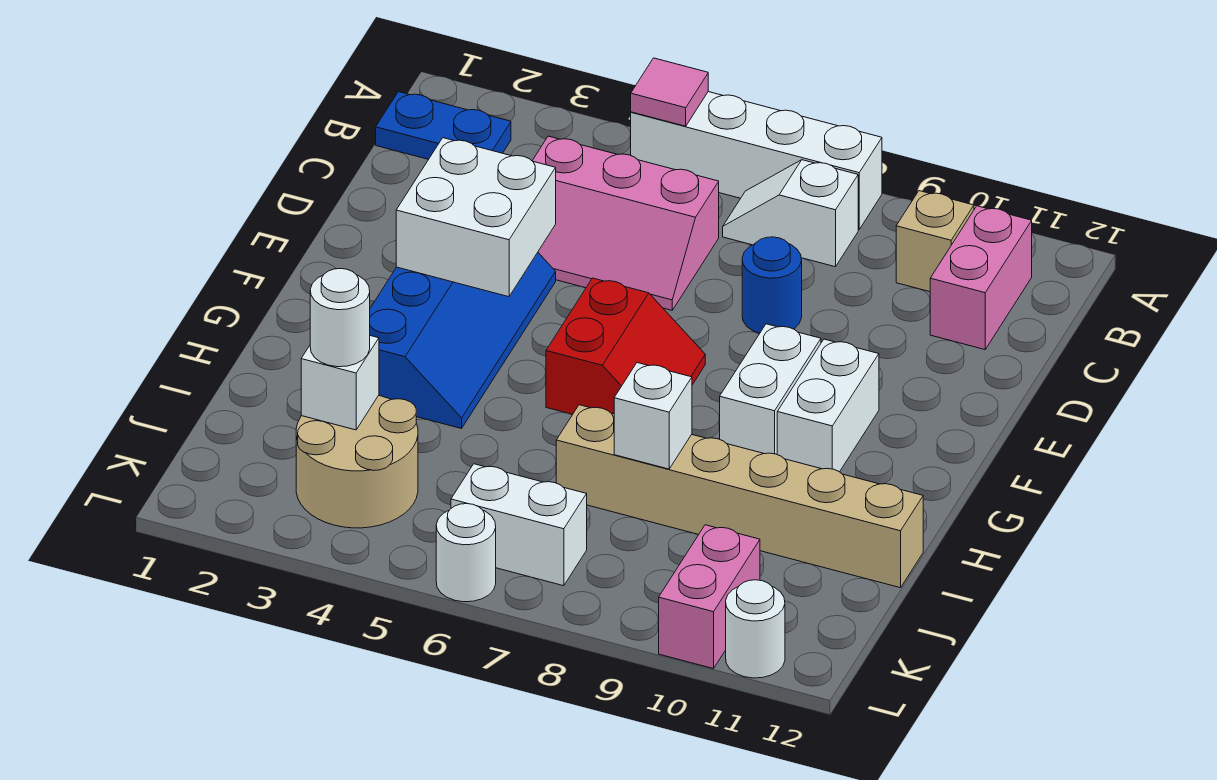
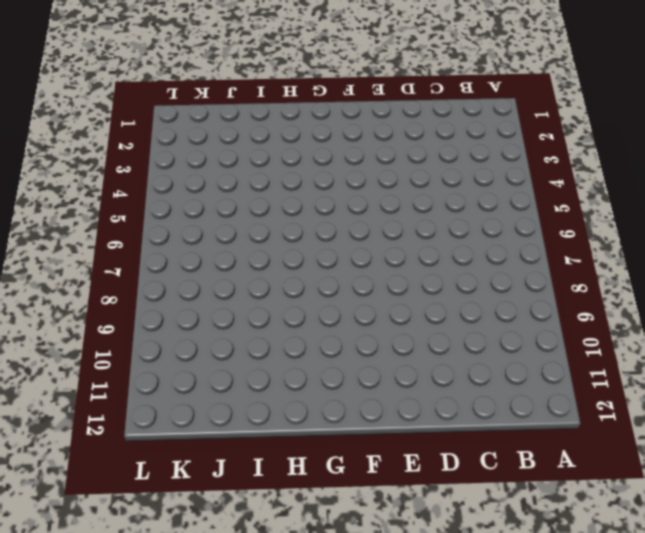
none -> white brick A5:A8 level 1
none -> blue plate B1:B2 level 1
none -> white slope B7:B8 level 1 top 8

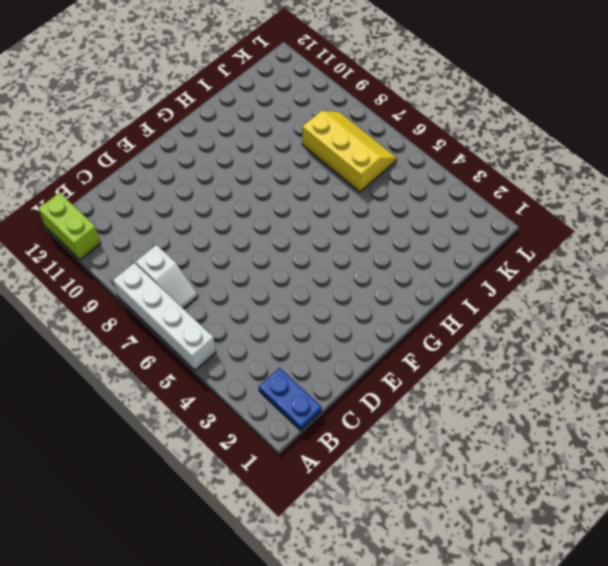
lime brick A11:A12 level 1 -> none
yellow slope J6:K8 level 1 top J -> white brick K6:K7 level 1
none -> tan brick B10 level 1
none -> pink brick B11:C11 level 1
none -> pink slope C4:D6 level 1 top C

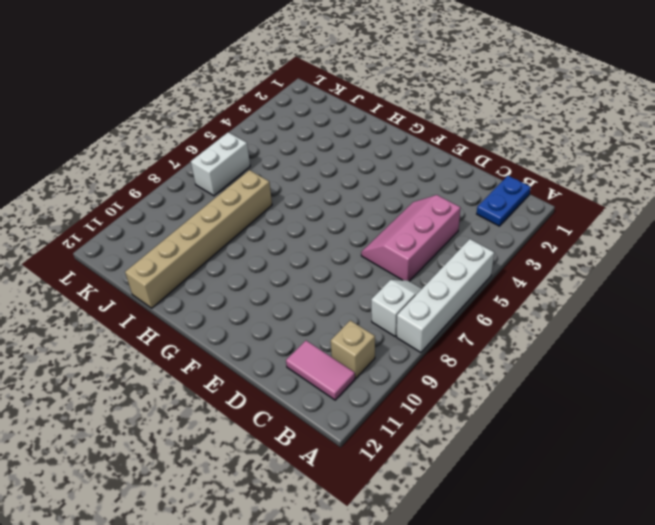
pink tile B11:C11 level 1 -> pink brick B11:C11 level 1
none -> blue round brick D8 level 1
none -> blue slope E3:H4 level 1 top 3
none -> red slope F6:G7 level 1 top 6

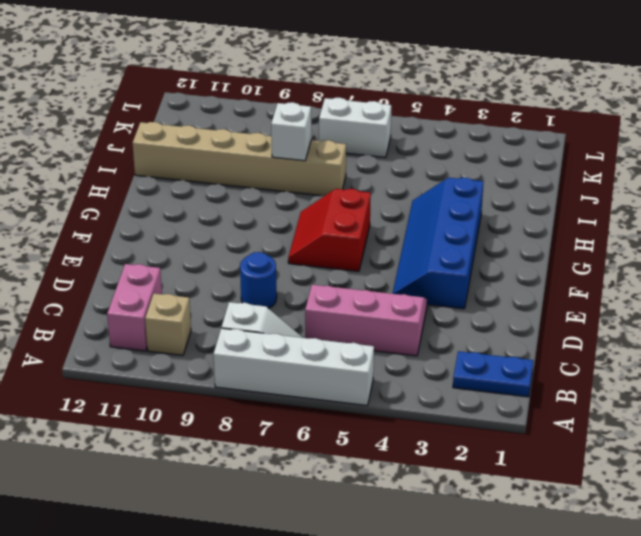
none -> white brick F9:G9 level 1
none -> white brick F10:G10 level 1
none -> tan round brick J3:K4 level 1

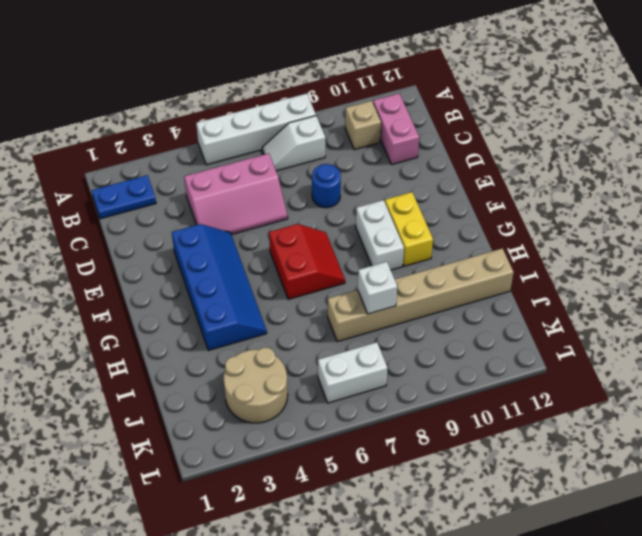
yellow brick F10:G10 level 1 -> white brick F10:G10 level 1
none -> pink brick K10:L10 level 1
none -> white round brick L6 level 1
none -> white round brick L11 level 1

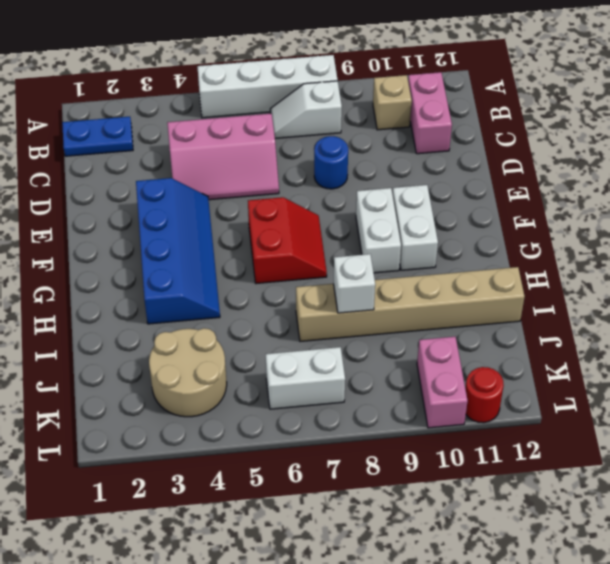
red round brick L11 level 1 -> white round brick L11 level 1
none -> white round brick L6 level 1
none -> pink tile A5 level 2
none -> white brick E3:F4 level 2

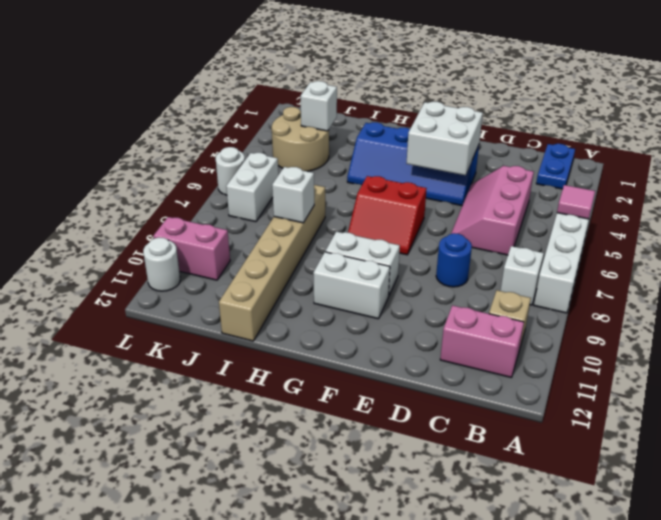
none -> white round brick J3 level 3

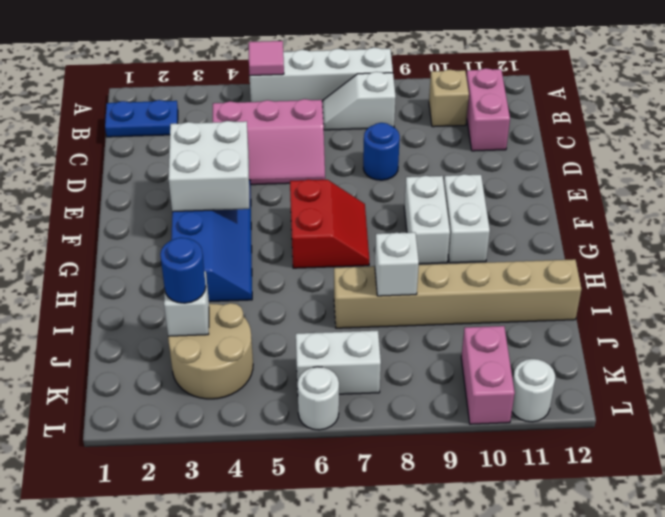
blue round brick J3 level 3 -> white round brick J3 level 3

